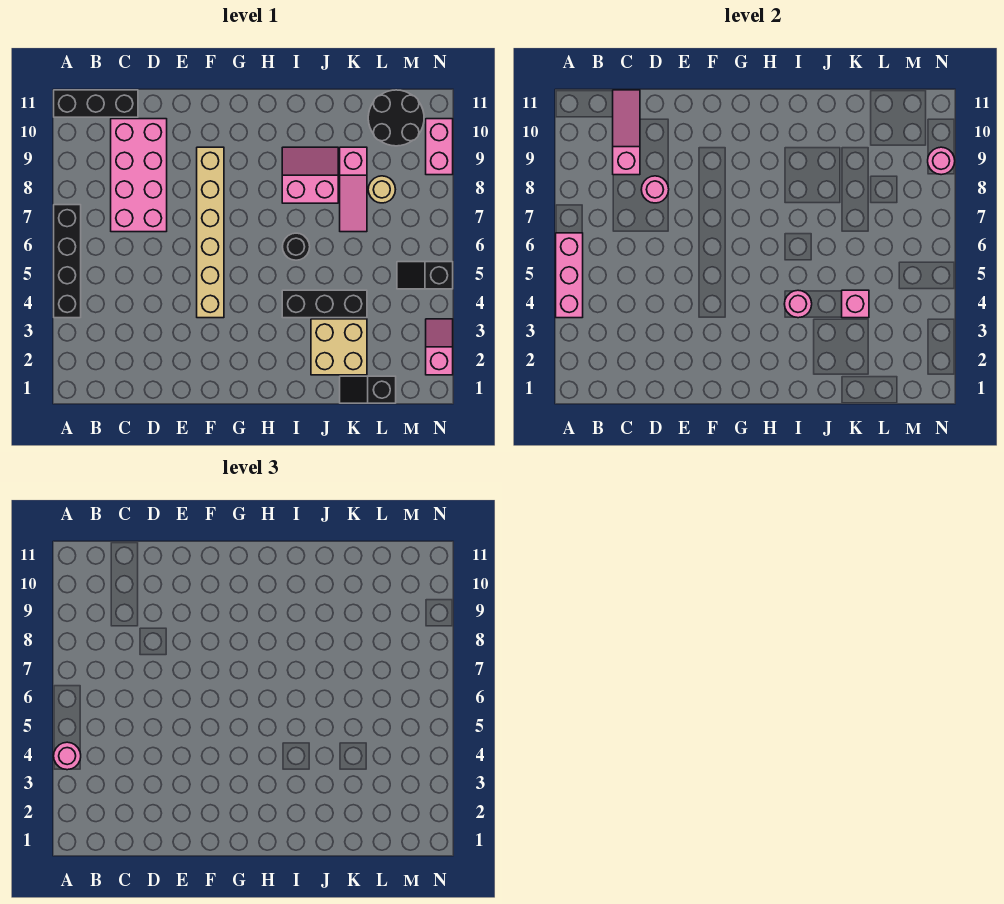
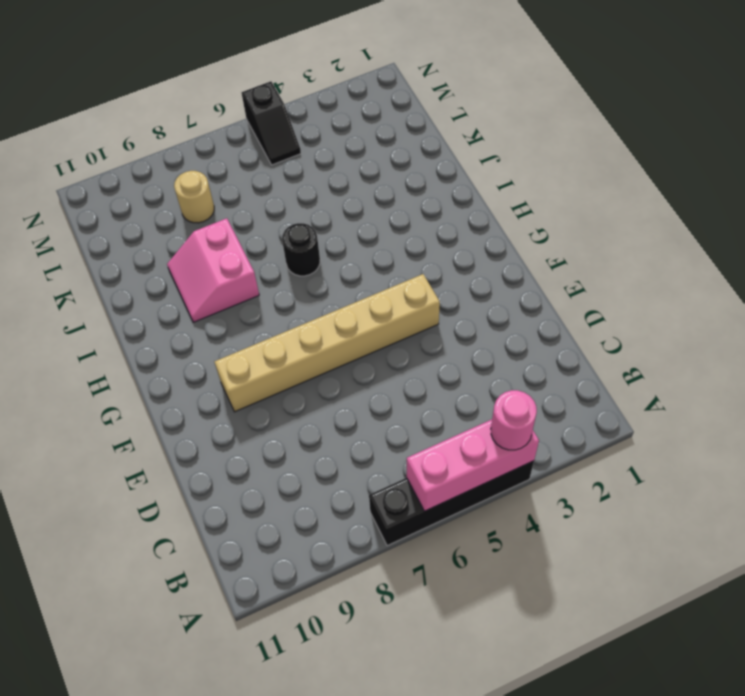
none -> black brick A11:C11 level 1
none -> pink brick C7:D10 level 1
none -> black brick I4:K4 level 1

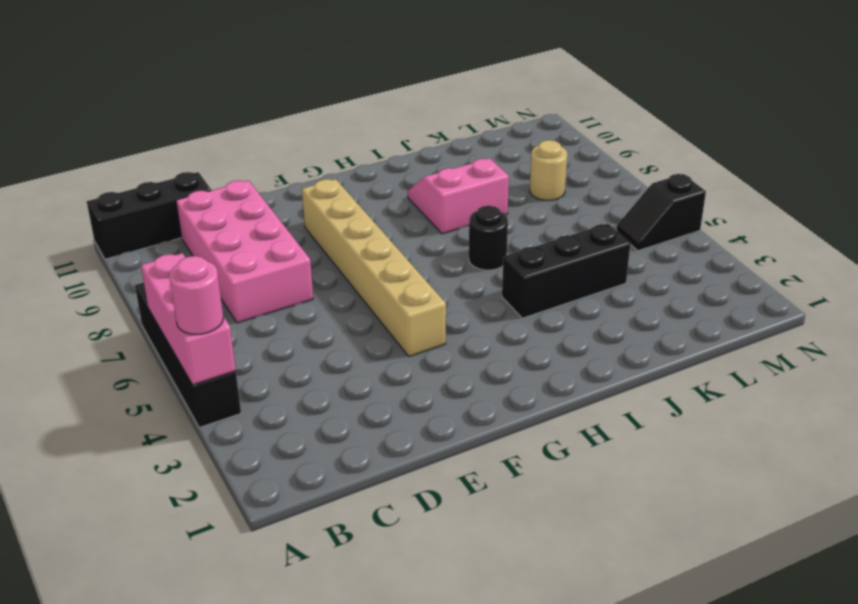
none -> tan brick J2:K3 level 1
none -> black slope K1:L1 level 1 top L
none -> pink slope K7:K9 level 1 top 9

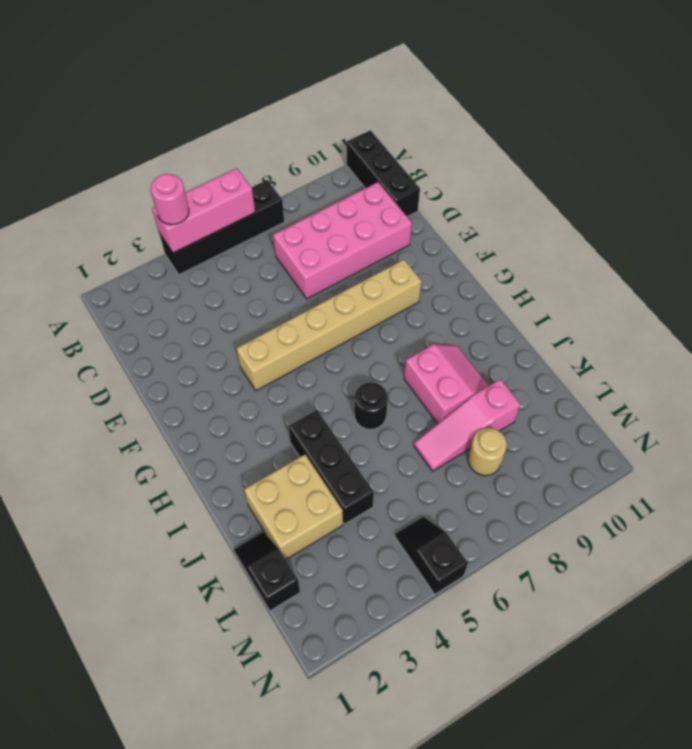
none -> black round brick L10:M11 level 1
none -> pink slope N2:N3 level 1 top 2
none -> pink brick N9:N10 level 1

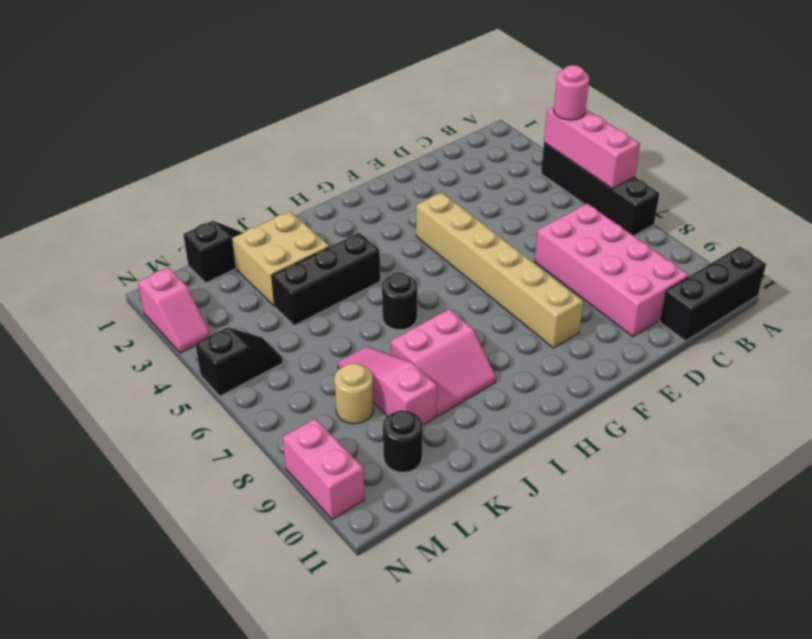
black round brick L10 level 1 -> black round brick L10:M11 level 1
none -> pink slope C9:C11 level 2 top 9
none -> pink round brick D8 level 2
none -> pink round brick I4 level 2

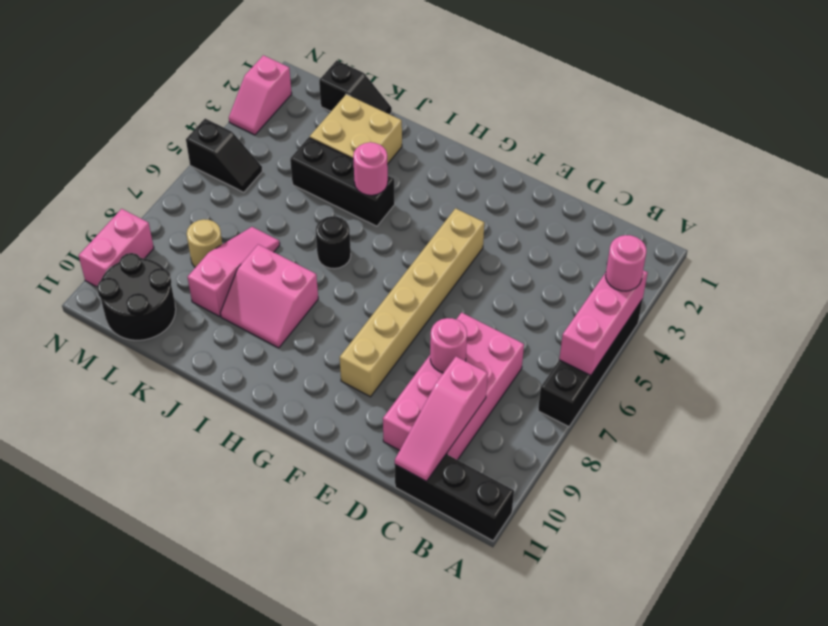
none -> pink brick K4 level 2
none -> pink round brick N9 level 2

